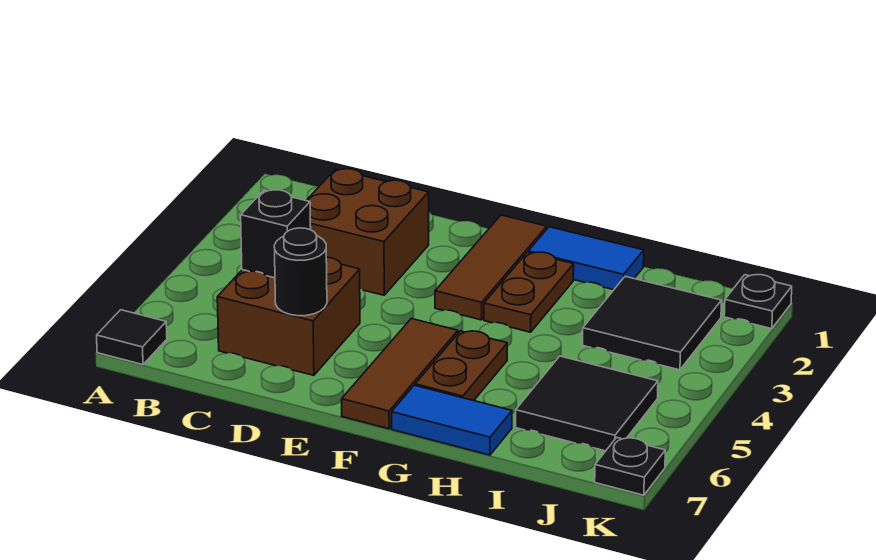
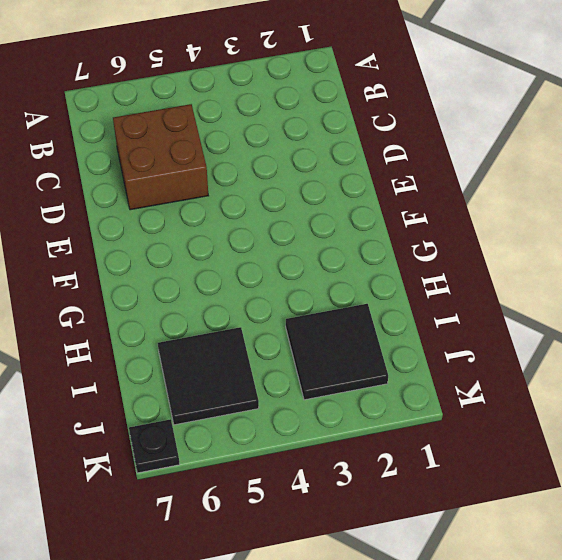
none -> black tile A7 level 1
none -> brown brick C2:D3 level 1
none -> brown tile F1:F3 level 1

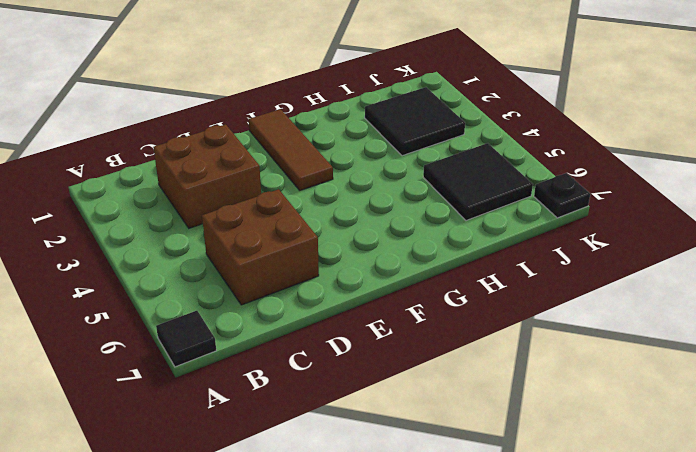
none -> brown tile F5:F7 level 1
none -> blue tile G1:H1 level 1
none -> brown plate G2:G3 level 1

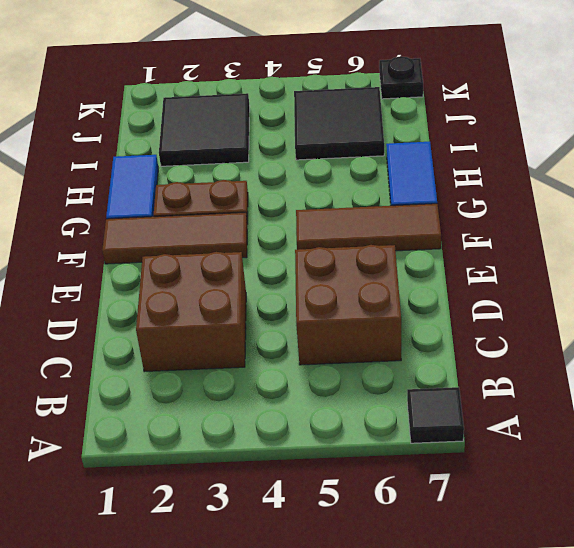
none -> brown plate G5:G6 level 1
none -> black plate K1 level 1
none -> black brick C5 level 2

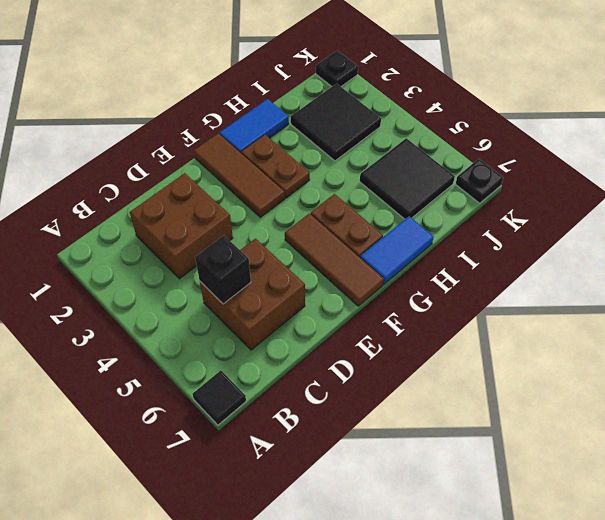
none -> black round brick D6 level 2

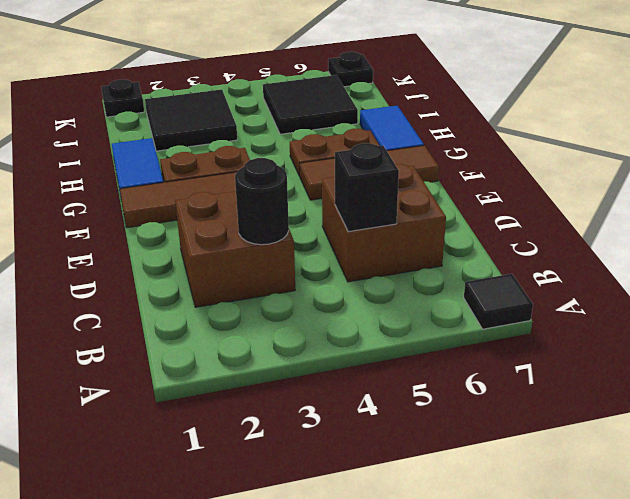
black round brick C3 level 2 -> black round brick D6 level 2

